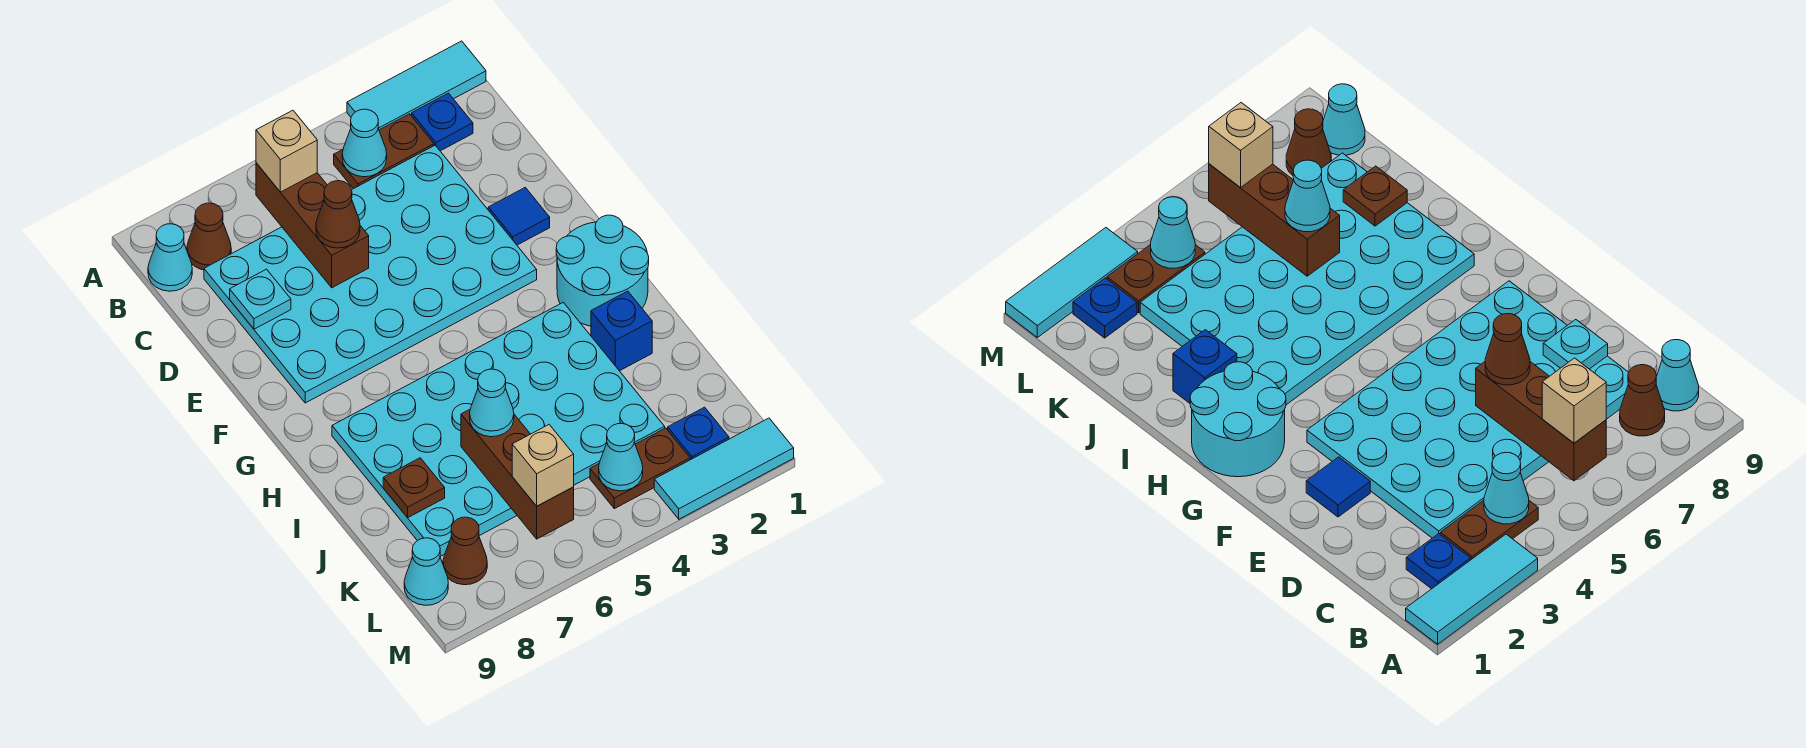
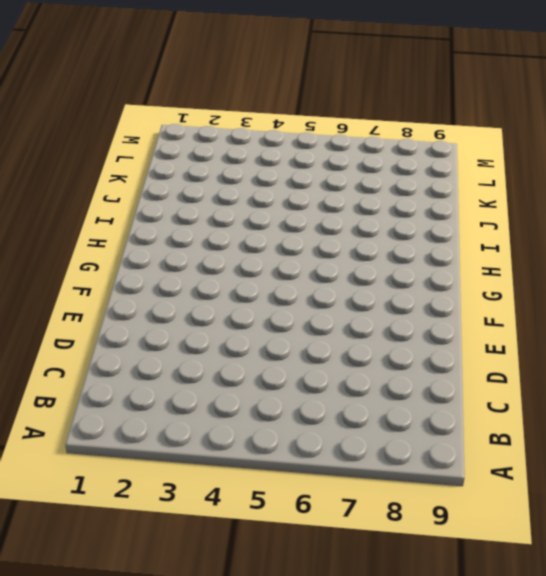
none -> cyan tile A1:A3 level 1
none -> blue plate B2 level 1
none -> brown plate B3:B4 level 1

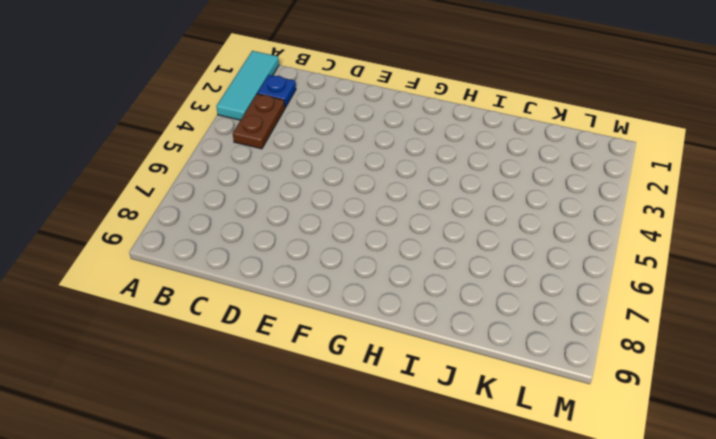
none -> brown cone B8 level 1
none -> cyan cone B9 level 1
none -> cyan plate C3:F8 level 1

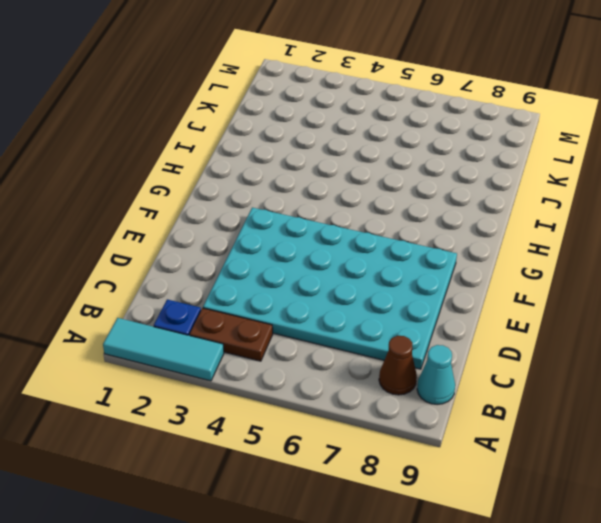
none -> blue tile E2 level 1
none -> cyan round brick G1:H2 level 1
none -> cyan plate H3:K8 level 1

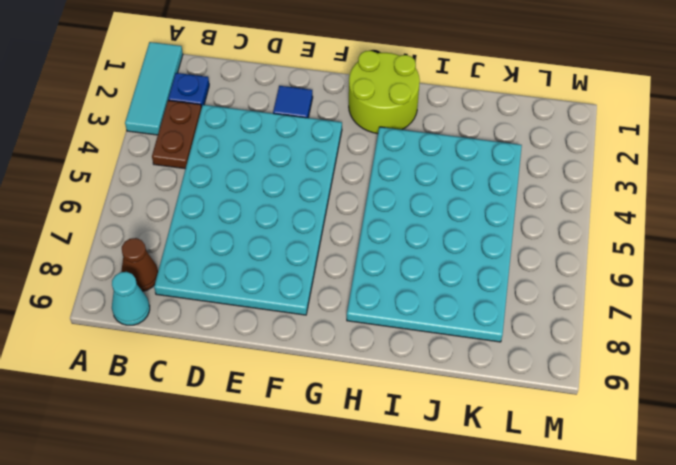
lime round brick G1:H2 level 1 -> cyan round brick G1:H2 level 1
none -> blue brick I2 level 1
none -> blue plate L2 level 1
none -> brown plate L3:L4 level 1

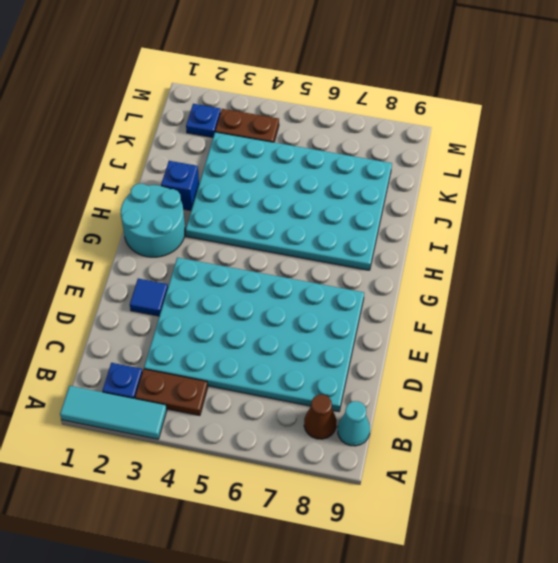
none -> brown cone L8 level 1
none -> cyan cone L9 level 1
none -> cyan tile M1:M3 level 1

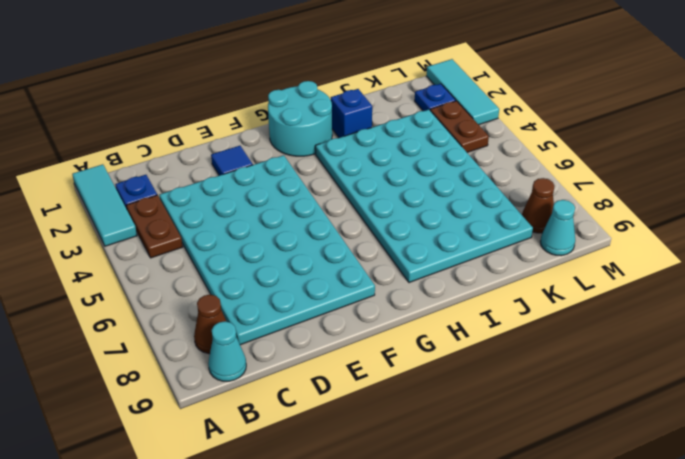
none -> cyan cone B4 level 2
none -> brown brick B6:D6 level 2
none -> cyan plate D8 level 2

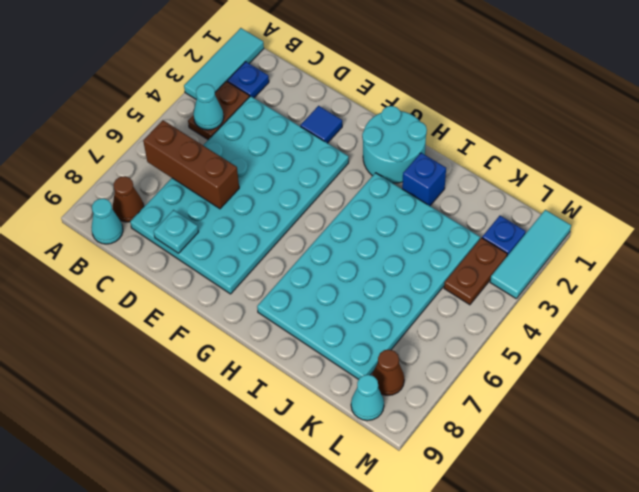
none -> brown brick J6:L6 level 2
none -> brown plate J8 level 2
none -> cyan cone L4 level 2

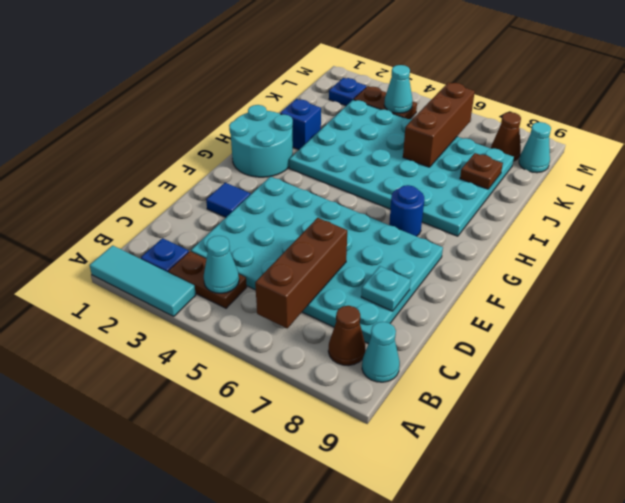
blue round brick G7 level 1 -> none
none -> cyan tile M1:M3 level 1
none -> tan brick B6 level 3
none -> brown cone D6 level 3

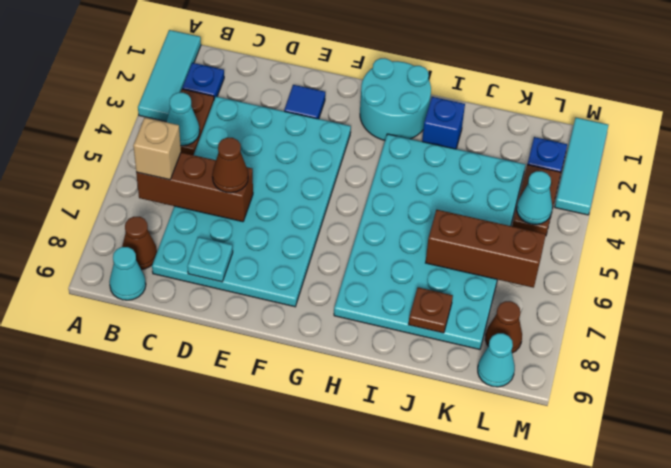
none -> cyan cone J6 level 3
none -> tan brick L6 level 3

